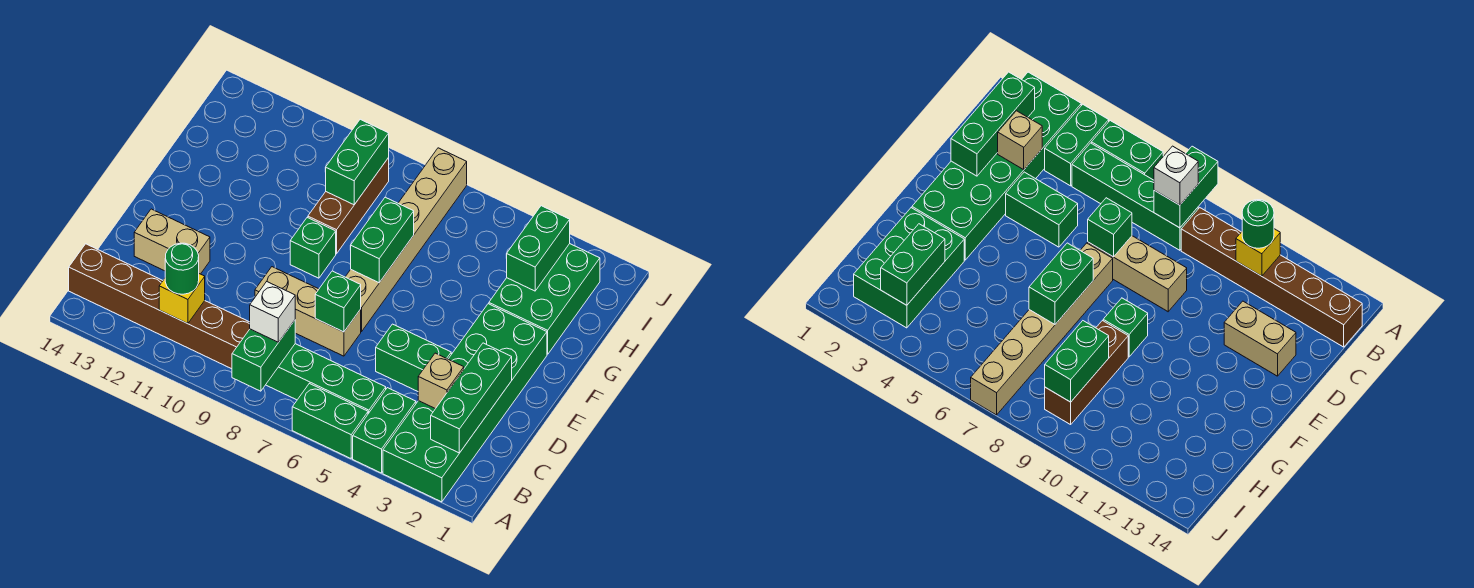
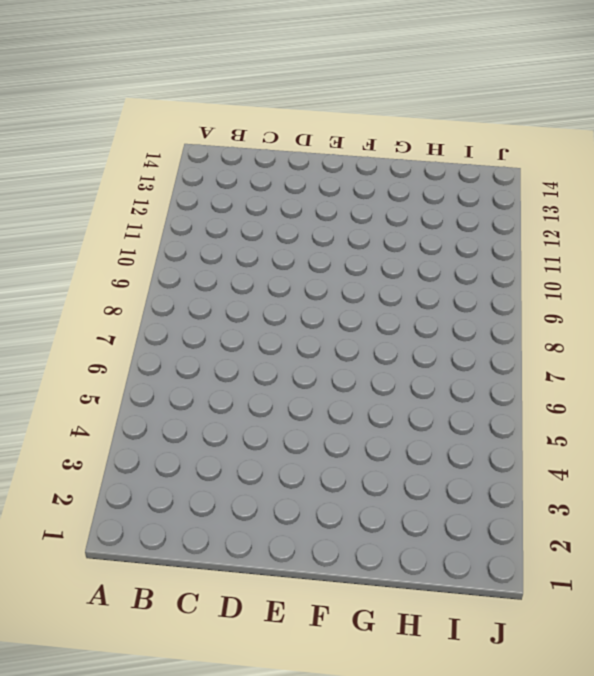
none -> green brick A2:F3 level 1
none -> green brick A4:B4 level 1
none -> green brick A5:A6 level 1

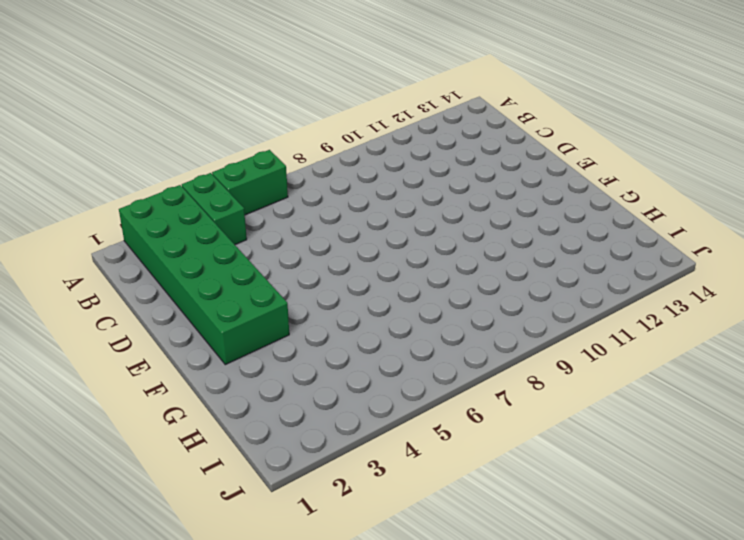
none -> green brick B5:B8 level 1
none -> brown brick B9:B14 level 1
none -> green brick D4:D5 level 1

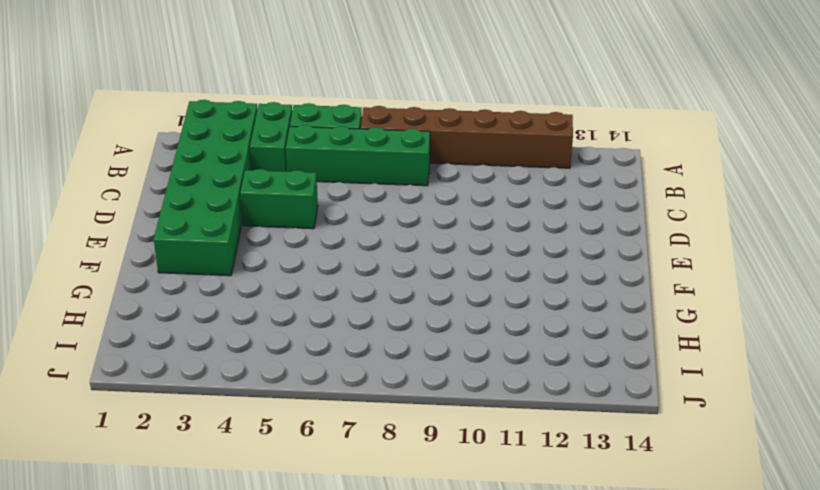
brown brick A7:A12 level 1 -> brown brick B9:B14 level 1
none -> tan brick D7:D9 level 1
none -> tan brick D12:D13 level 1
none -> tan brick E7:J7 level 1

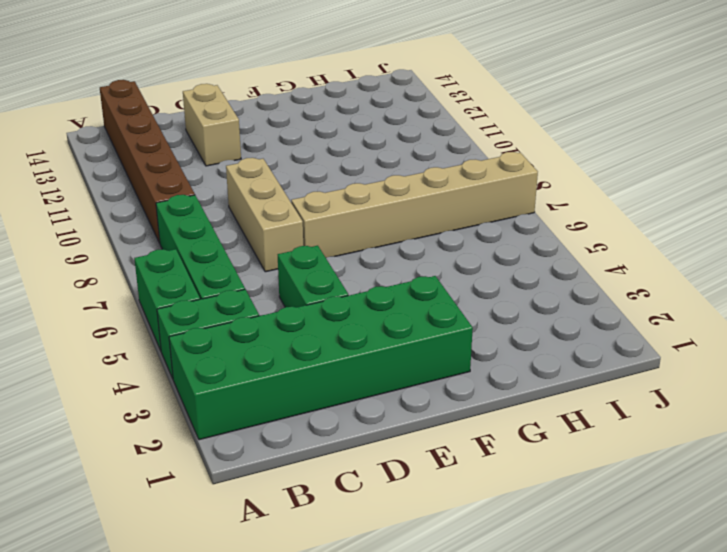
none -> green brick F9 level 1
none -> green brick G2:I3 level 1
none -> brown brick G9:I9 level 1

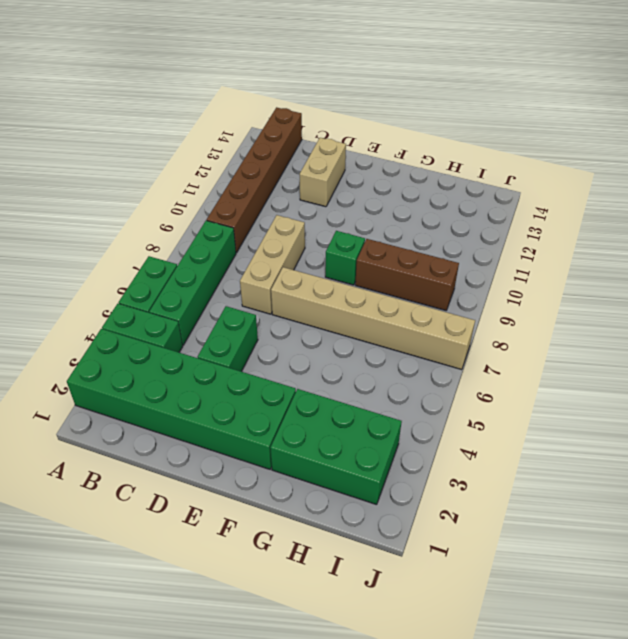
none -> green brick A8:B8 level 2
none -> green brick B2:D2 level 2
none -> yellow brick B11 level 2

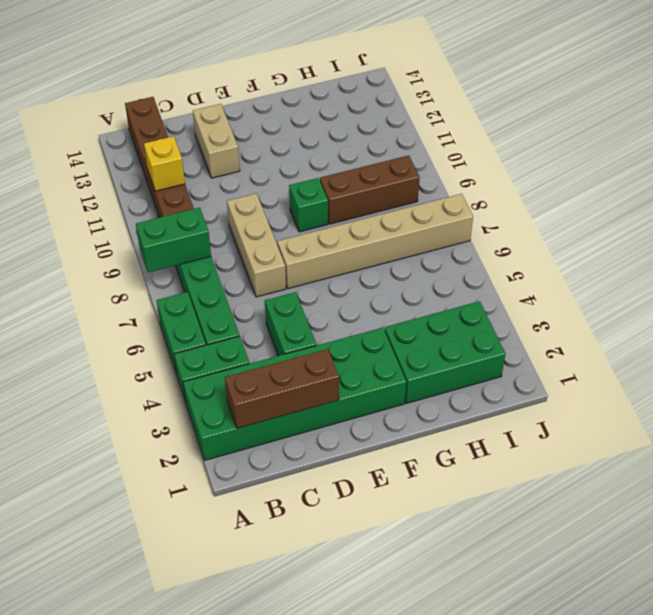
brown brick B2:D2 level 2 -> green brick B2:D2 level 2
none -> tan brick C3 level 2
none -> green brick D7 level 2
none -> green brick F7:G7 level 2

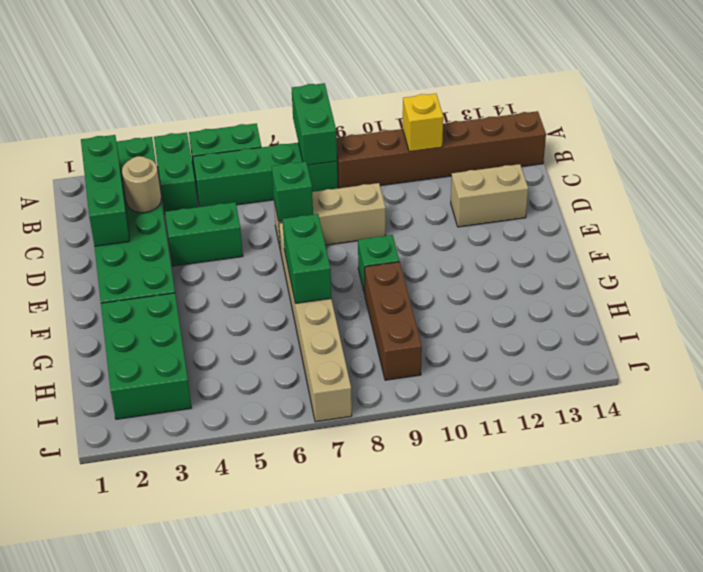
tan round brick C3 level 2 -> tan brick C3 level 2
none -> green brick H3:I3 level 2
none -> green brick H9:I9 level 2
none -> white brick B8 level 3

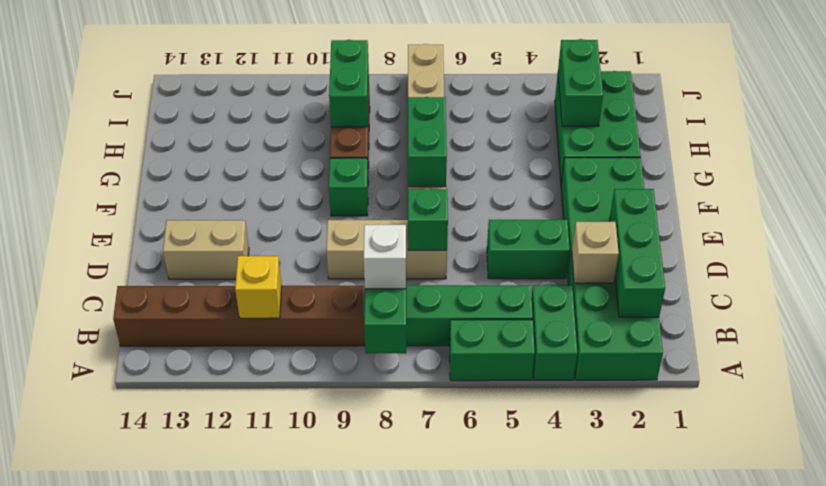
none -> green round brick B11 level 3

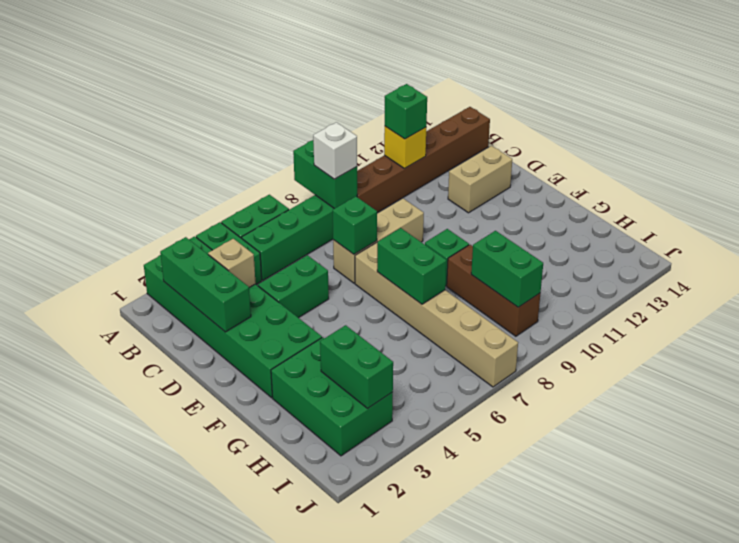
green brick B11 level 3 -> green round brick B11 level 3

